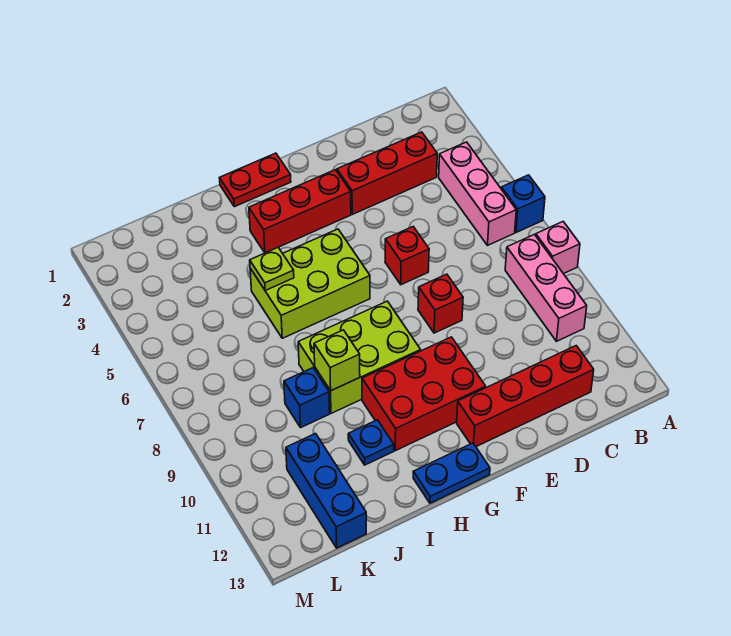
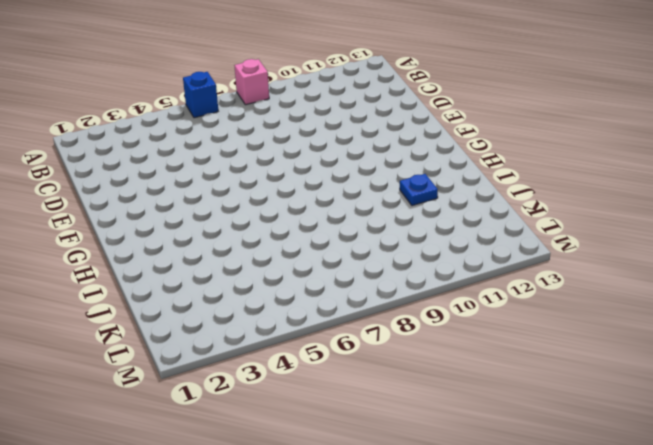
none -> pink brick B4:B6 level 1
none -> pink brick B8:B10 level 1
none -> red brick C3:E3 level 1

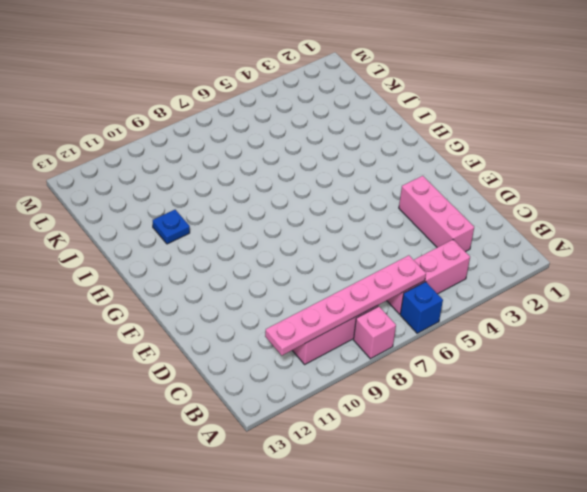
pink plate B6:B11 level 2 -> none
pink brick C3:E3 level 1 -> red brick C3:E3 level 1
none -> red brick C12:F12 level 1
none -> red brick E6 level 1
none -> red brick E8 level 1

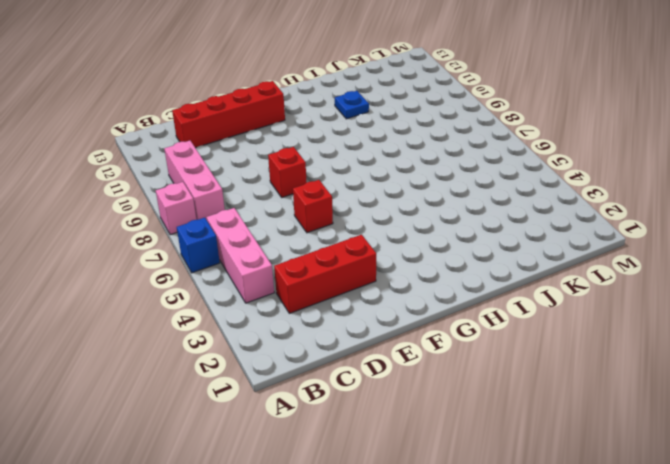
none -> red brick F3:H3 level 1
none -> red brick F10:H11 level 1
none -> red plate G1:H1 level 1

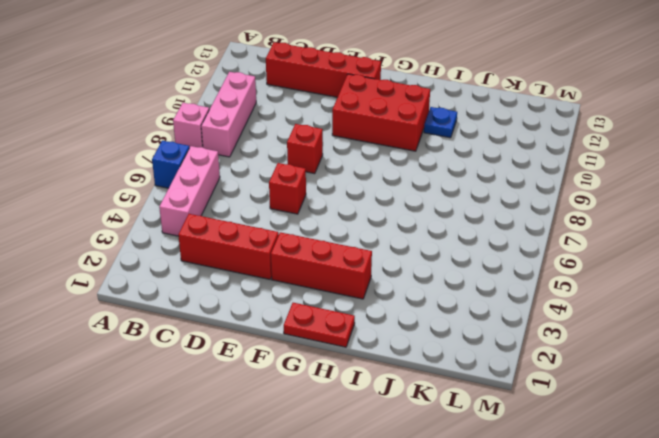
none -> lime brick G5:I6 level 1
none -> lime brick G8:I9 level 1
none -> blue plate G13:H13 level 1

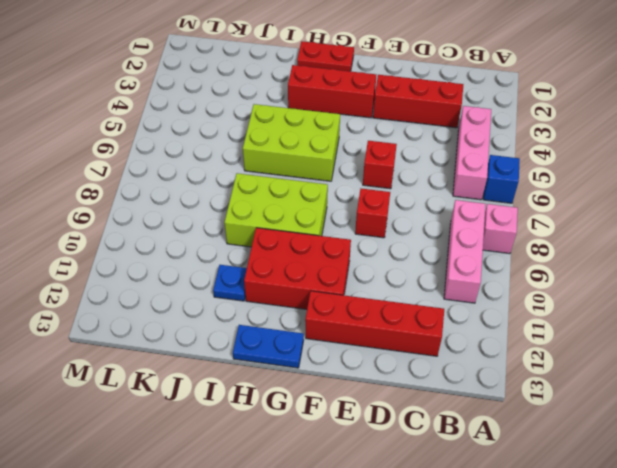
none -> blue brick J9 level 1
none -> blue brick K11:K13 level 1
none -> lime plate I5 level 2

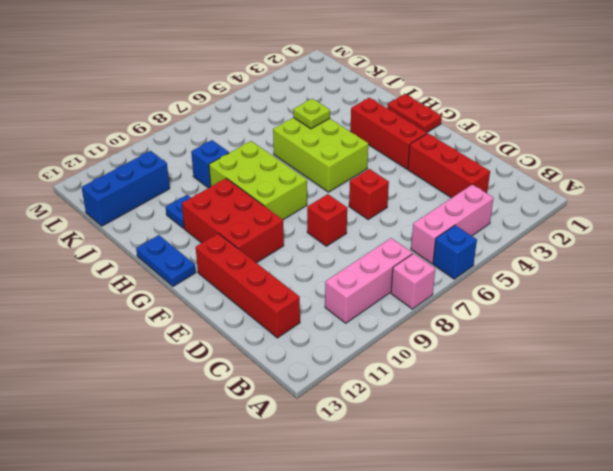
none -> lime brick I9 level 2

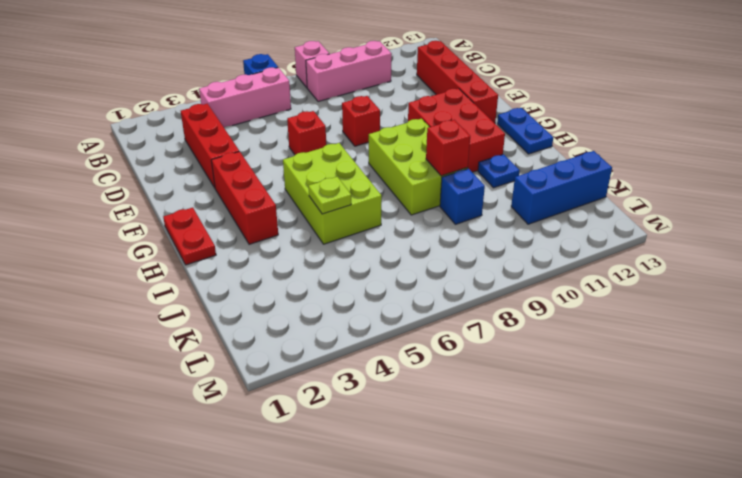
red brick I9 level 2 -> lime brick I9 level 2

